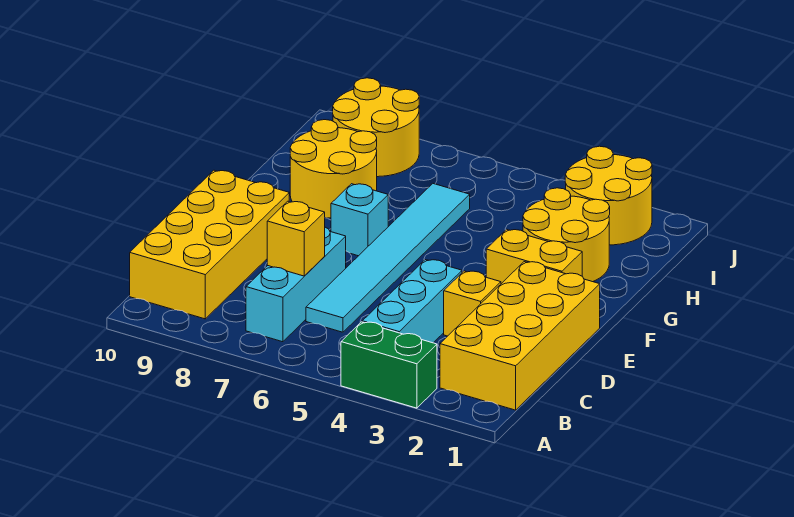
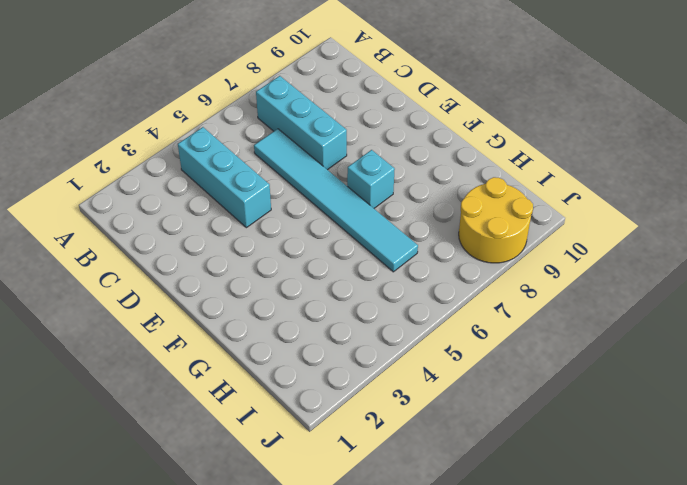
none -> green brick A3:A4 level 1
none -> yellow brick B1:E2 level 1
none -> yellow brick B9:E10 level 1

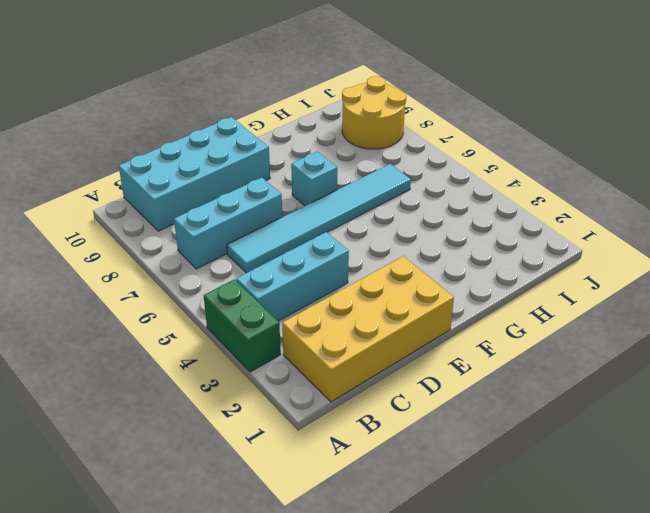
cyan brick B9:E10 level 1 -> yellow brick B9:E10 level 1
none -> yellow brick D3 level 1
none -> yellow brick F2:F3 level 1
none -> yellow round brick G2:H3 level 1

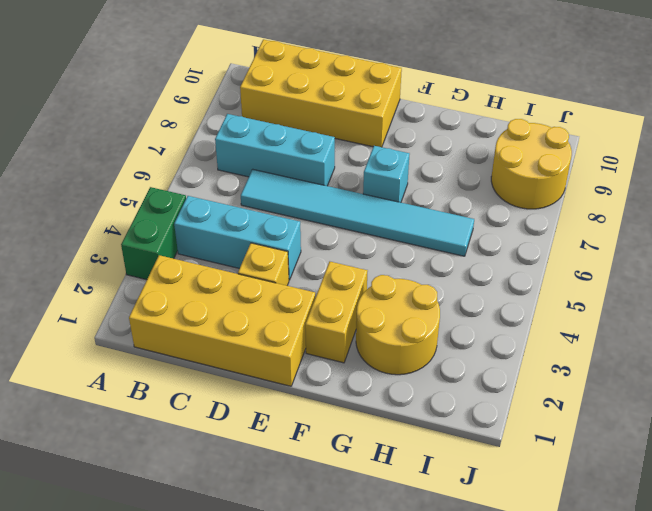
none -> yellow round brick G8:H9 level 1
none -> yellow round brick I2:J3 level 1
none -> yellow brick C7 level 2

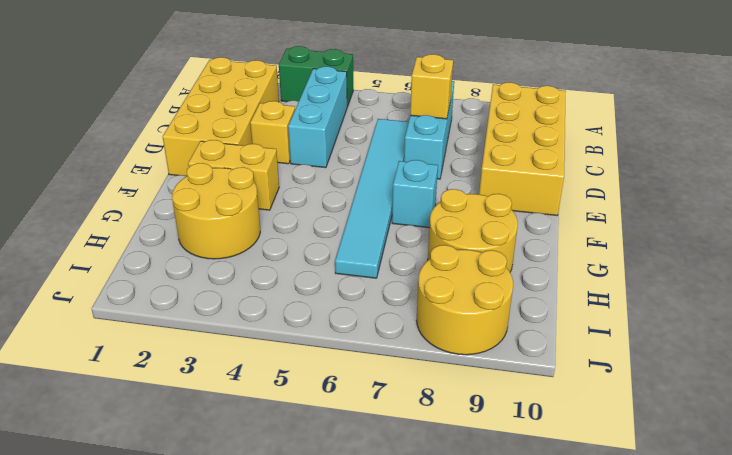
none -> yellow round brick I2:J3 level 1

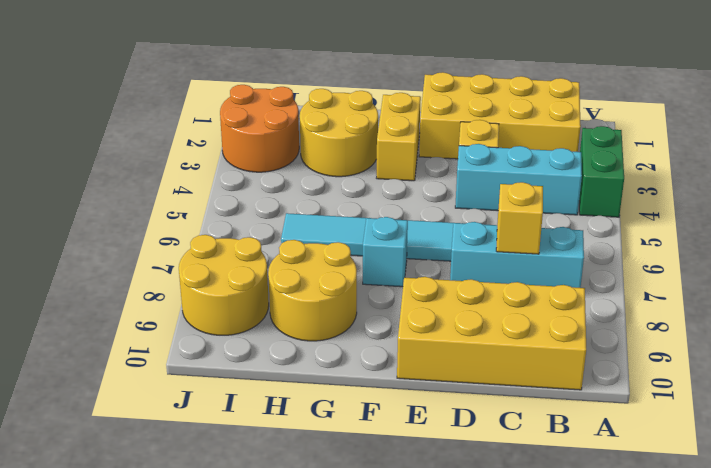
orange round brick I2:J3 level 1 -> yellow round brick I2:J3 level 1

